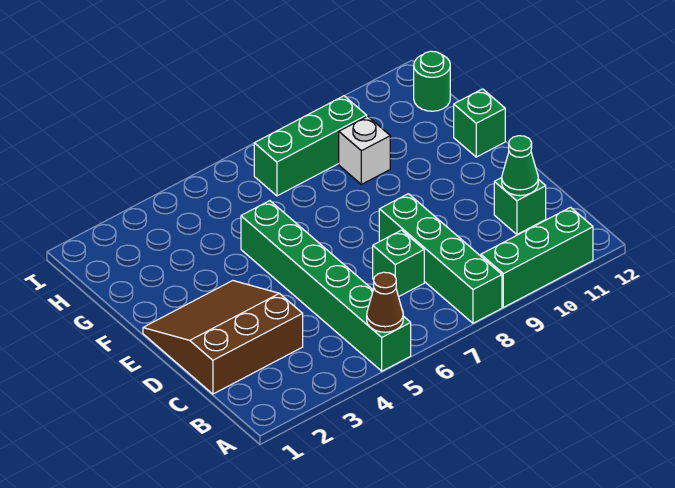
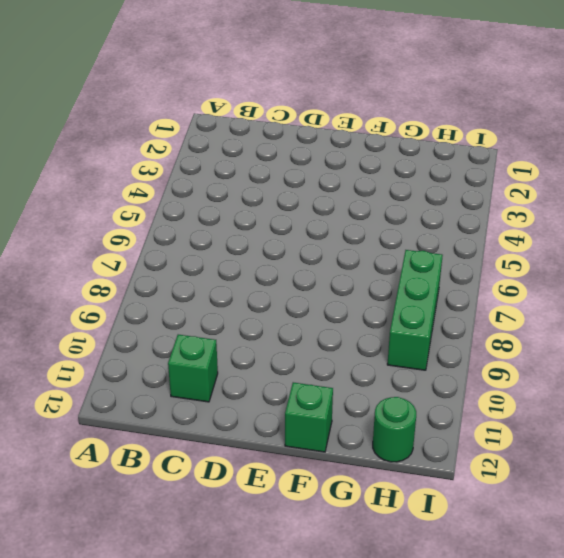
none -> green brick A5:F5 level 1
none -> green brick A8:D8 level 1
none -> green brick A9:A11 level 1

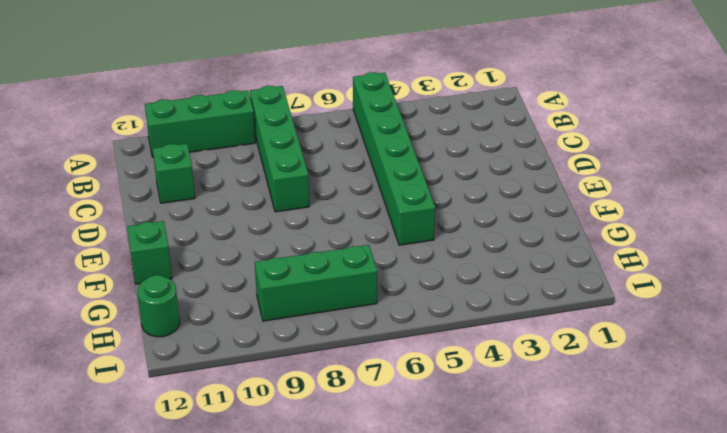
none -> brown slope C1:E3 level 1 top C
none -> green brick C7 level 1
none -> white brick G9 level 1

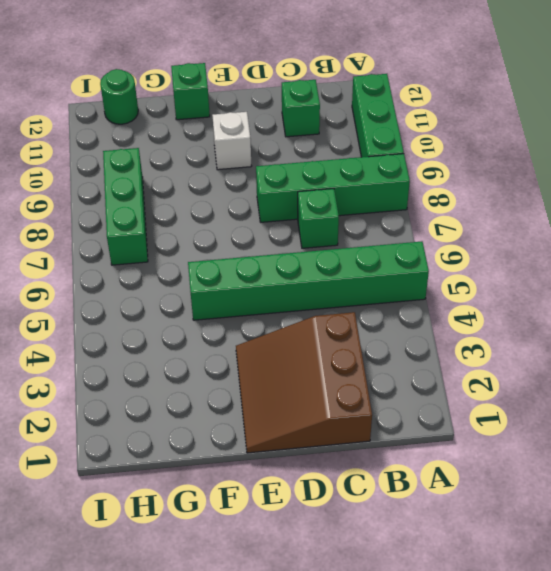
white brick E10 level 1 -> white brick G9 level 1
none -> brown cone A5 level 2
none -> green cone C11 level 2

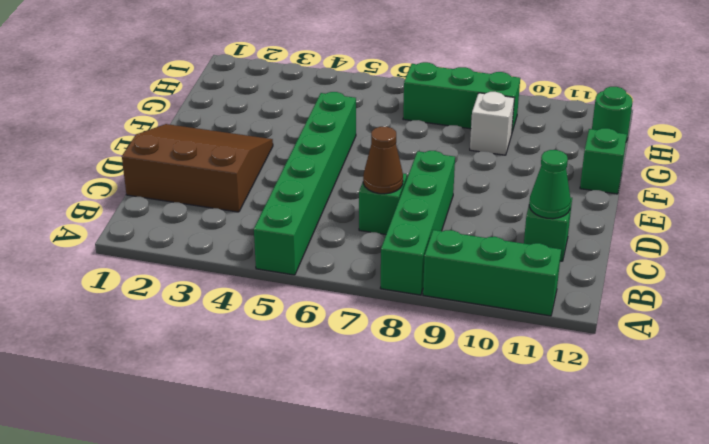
brown cone C7 level 2 -> brown cone A5 level 2

